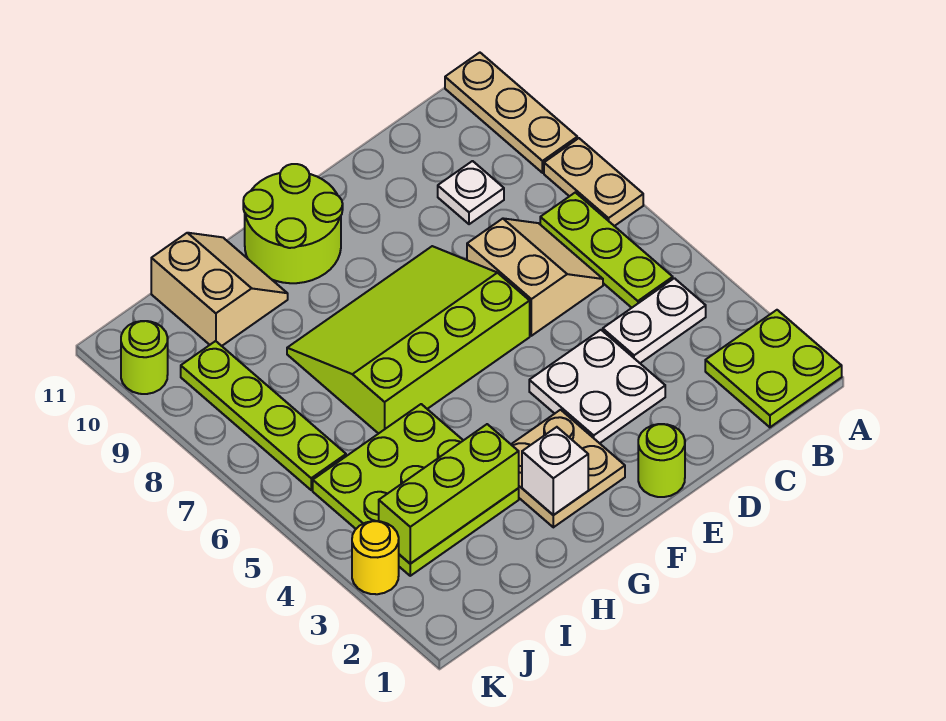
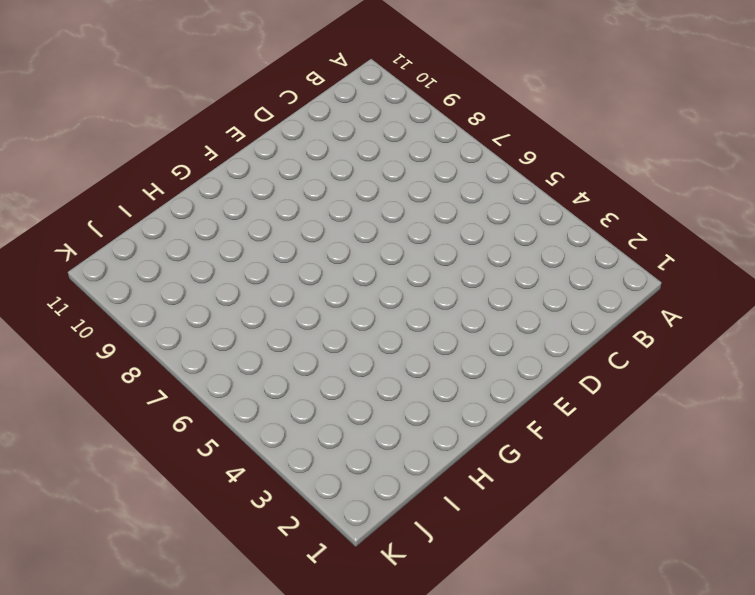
none -> lime plate A1:B2 level 1
none -> tan plate A7:A8 level 1
none -> tan plate A9:A11 level 1

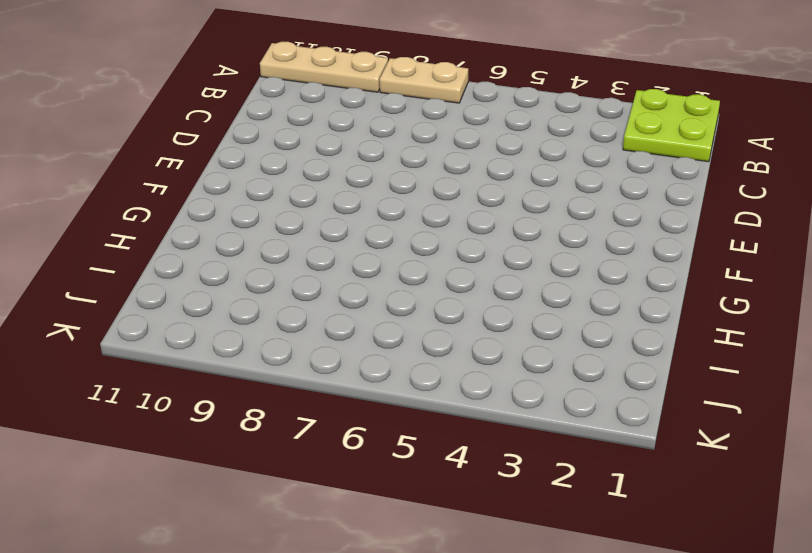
none -> white plate B4:C4 level 1
none -> lime plate B5:B7 level 1
none -> tan slope C6:D7 level 1 top D

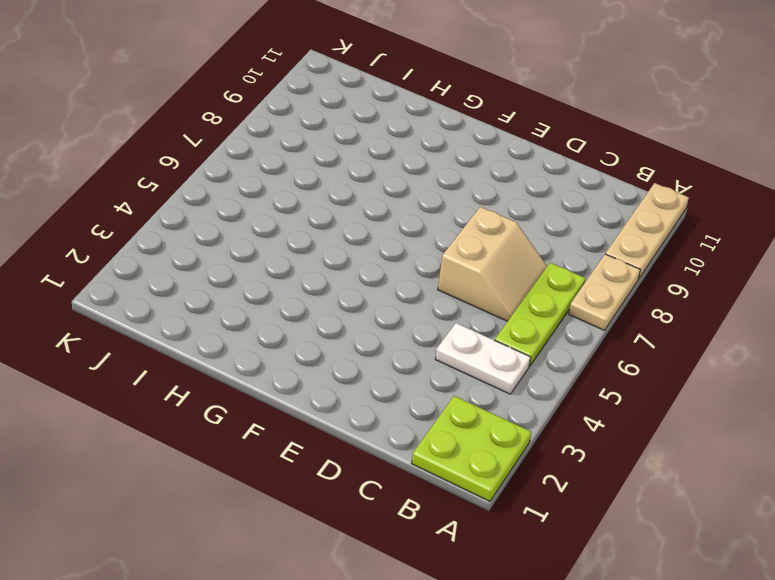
none -> white plate C9 level 1
none -> white plate D3:E4 level 1
none -> lime round brick E1 level 1

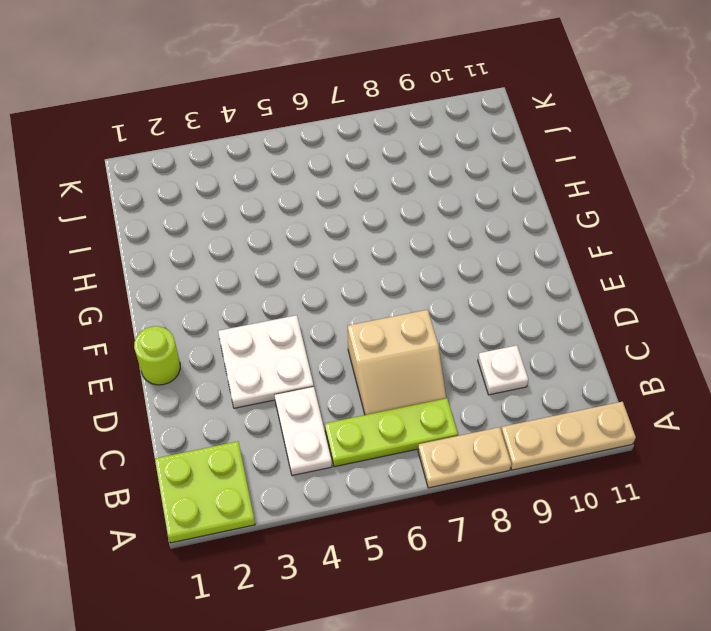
none -> lime slope E6:H8 level 1 top 6
none -> tan plate F2:G3 level 1
none -> lime round brick F10:G11 level 1

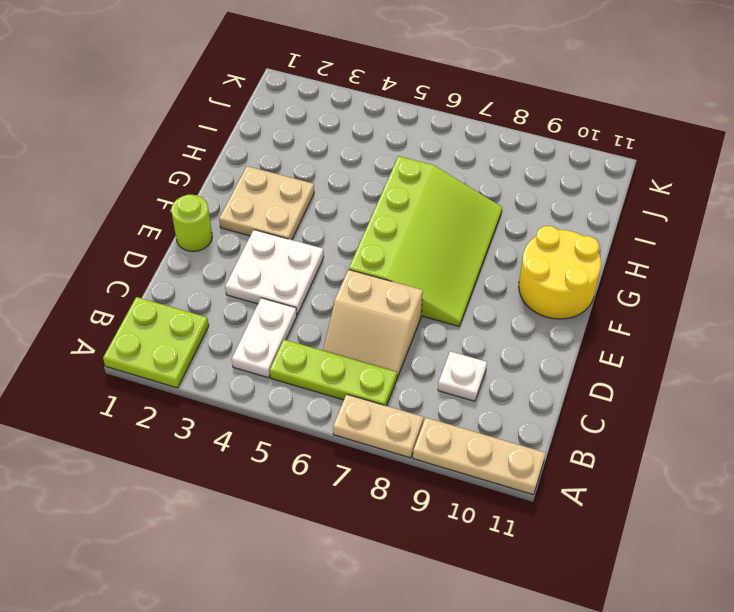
yellow round brick F10:G11 level 1 -> lime round brick F10:G11 level 1
none -> lime plate H3:J5 level 1
none -> tan slope H10:I11 level 1 top I
none -> lime plate J6:J9 level 1

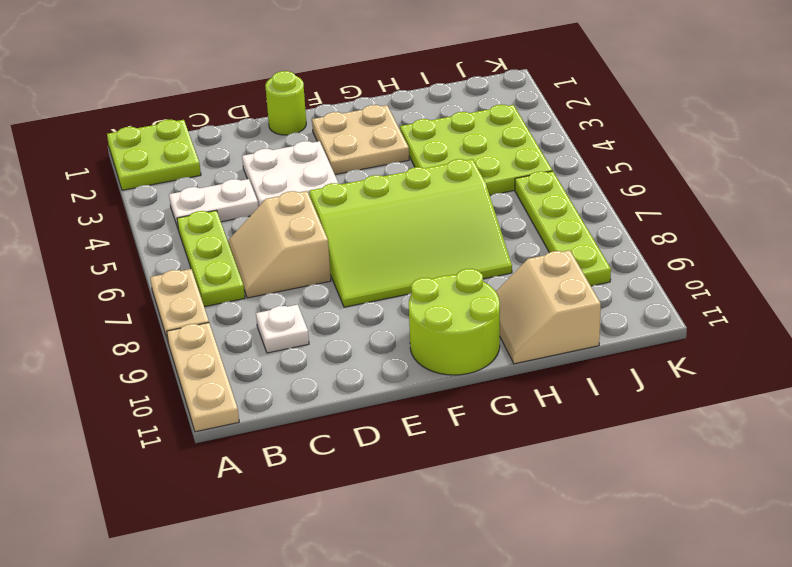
none -> yellow round brick K3 level 1
none -> lime round brick K10 level 1
none -> white brick G2 level 2

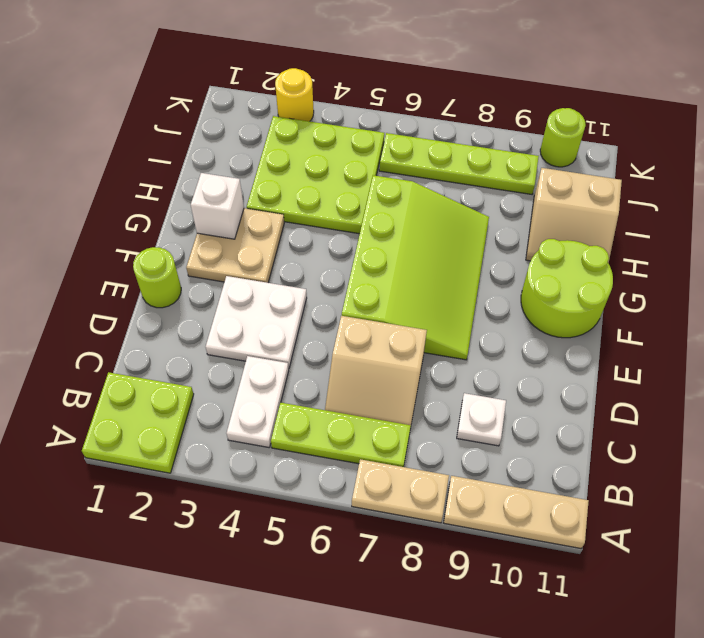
none -> lime brick H3:J3 level 2

